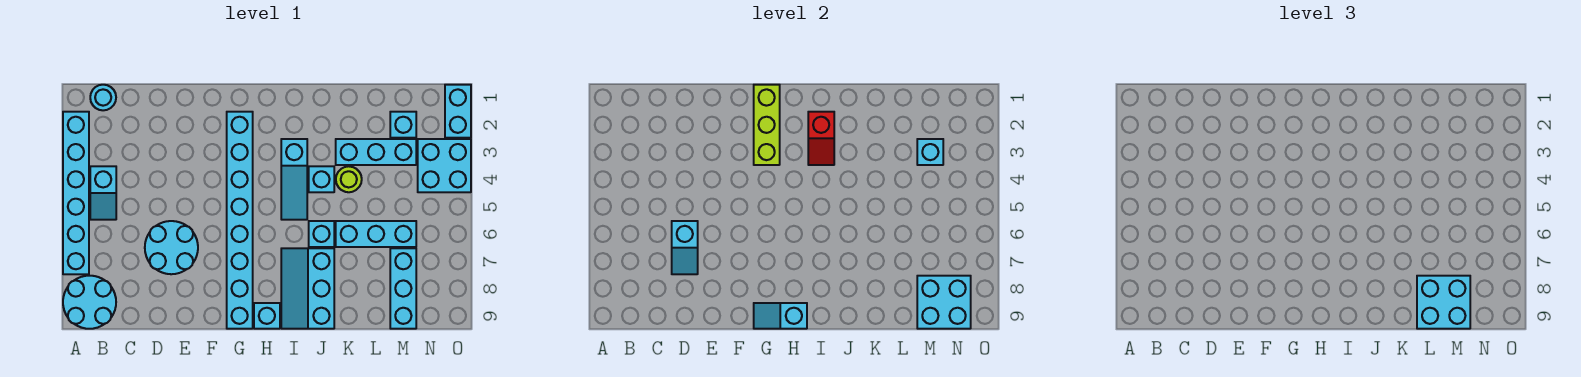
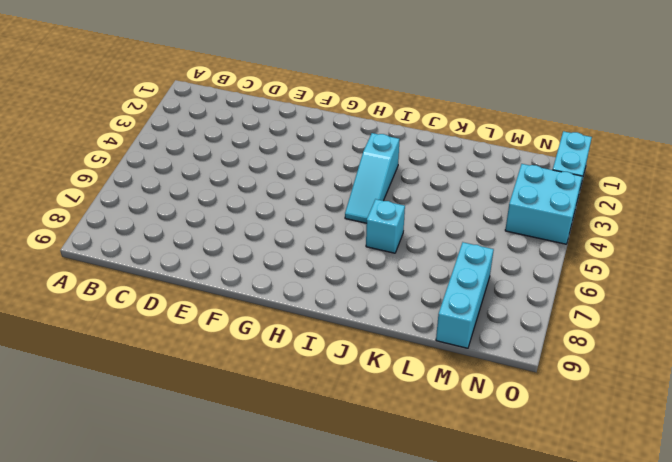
none -> cyan brick A2:A7 level 1
none -> cyan round brick A8:B9 level 1
none -> cyan round brick B1 level 1

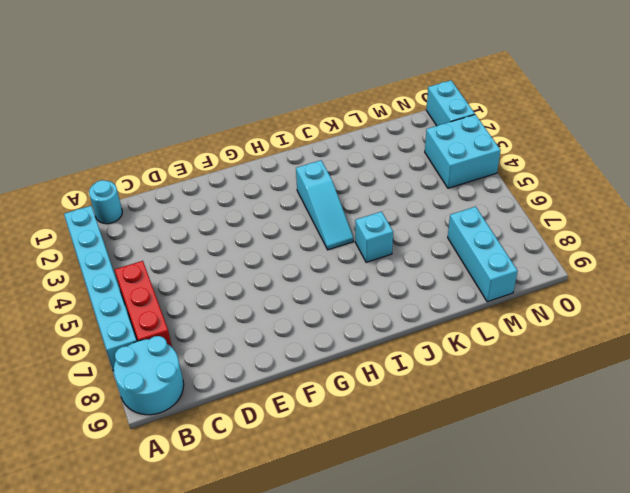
red brick B5:B7 level 1 -> cyan slope B4:B5 level 1 top 4
none -> cyan round brick D6:E7 level 1
none -> cyan brick G2:G9 level 1
none -> cyan brick H9 level 1

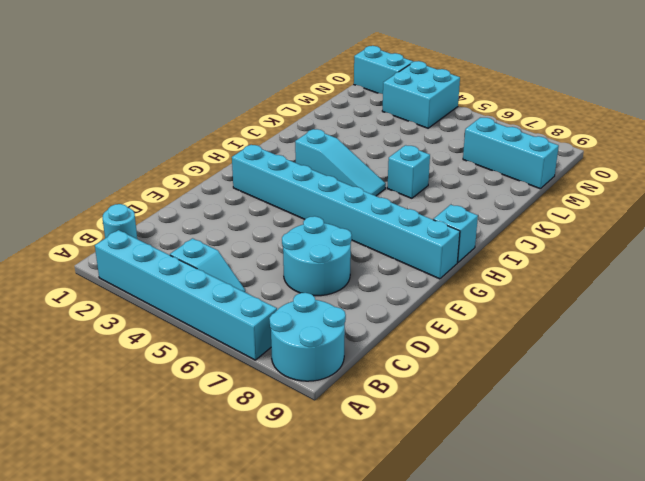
none -> cyan slope I7:J9 level 1 top J
none -> cyan brick J4 level 1
none -> cyan brick K3:M3 level 1

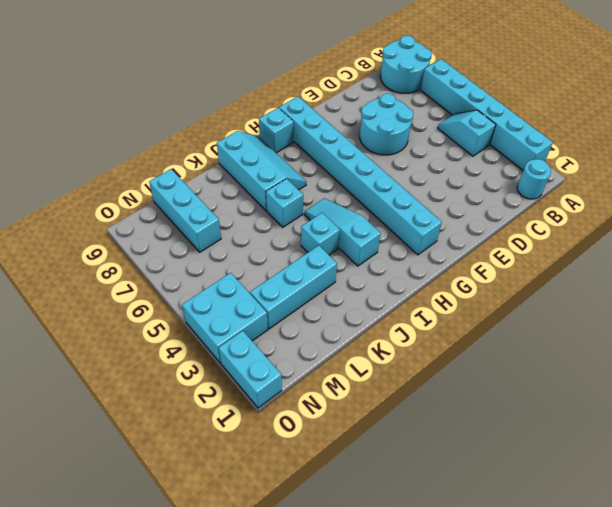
none -> lime round brick K4 level 1
none -> cyan brick K6:M6 level 1
none -> cyan brick M2 level 1

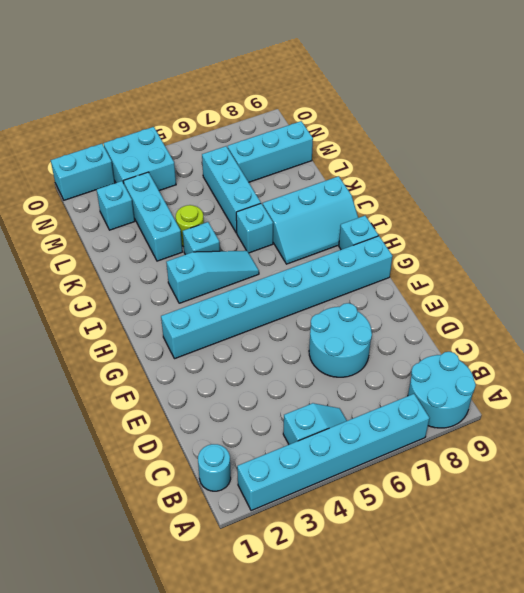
none -> cyan slope D6:D7 level 2 top 6
none -> lime brick G1:G3 level 2
none -> cyan slope G9:H9 level 2 top H

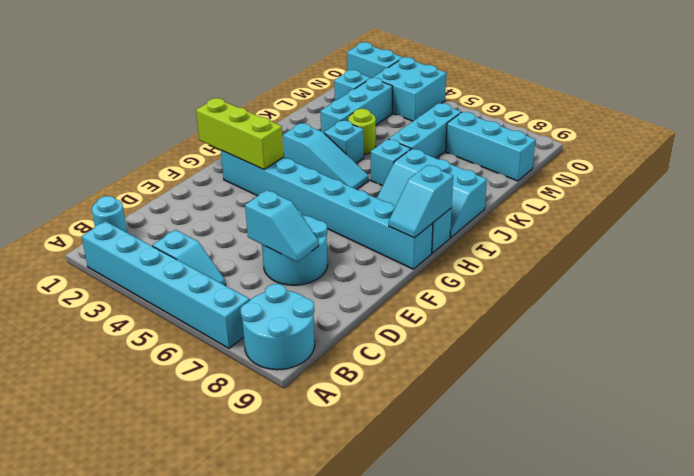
none -> red slope I2:I3 level 2 top 2
none -> cyan brick M3 level 2
none -> cyan brick M8:N9 level 2

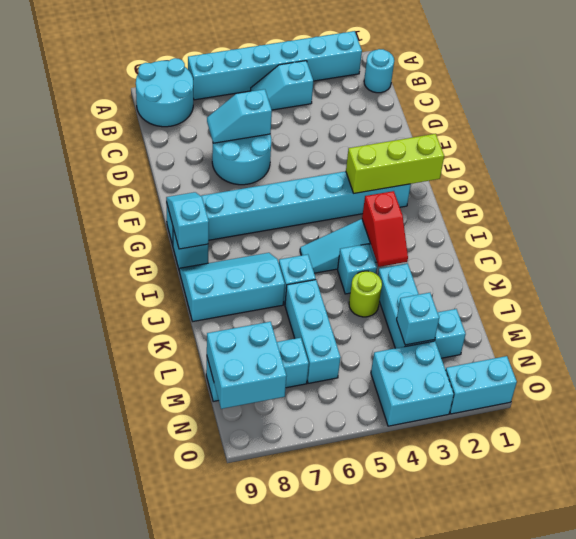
red slope I3:J3 level 2 top I -> red slope I2:I3 level 2 top 2
none -> cyan brick L8:M9 level 3

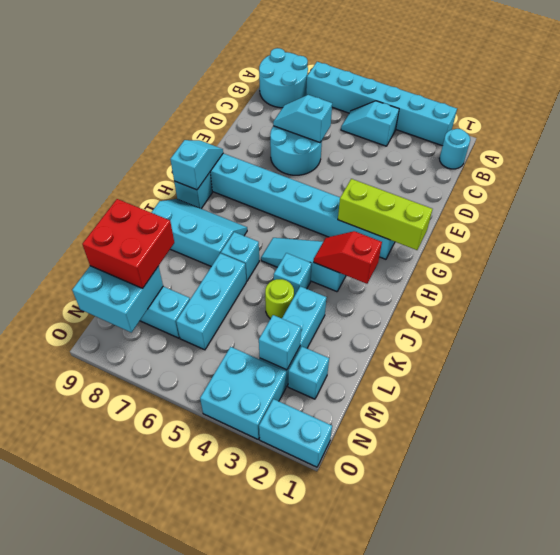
red brick L8:M9 level 3 -> cyan brick L8:M9 level 3

